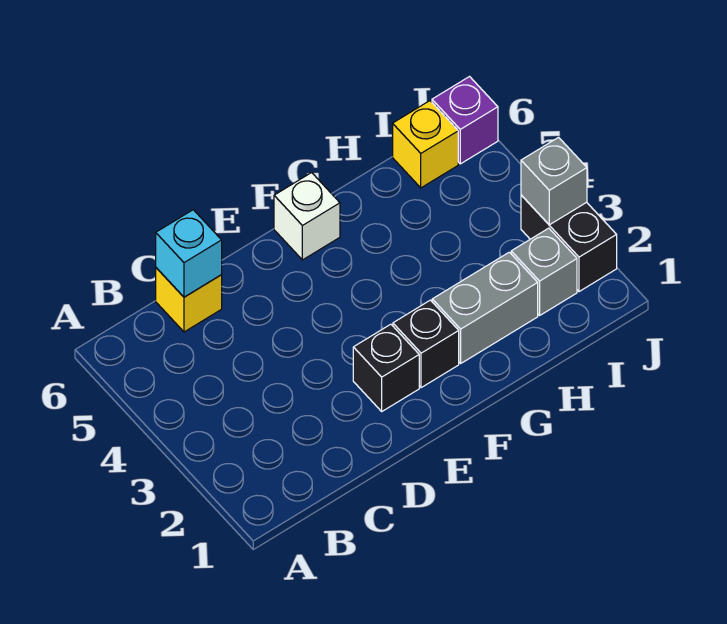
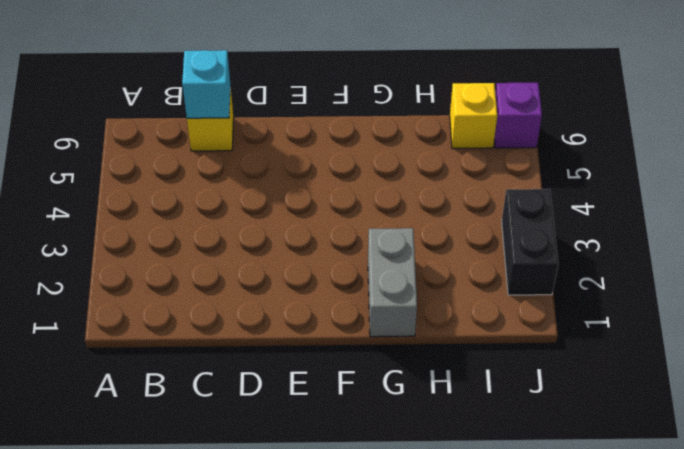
grey brick G1:G2 level 1 -> grey brick G2:H2 level 1
none -> black brick E2 level 1
none -> black brick F2 level 1

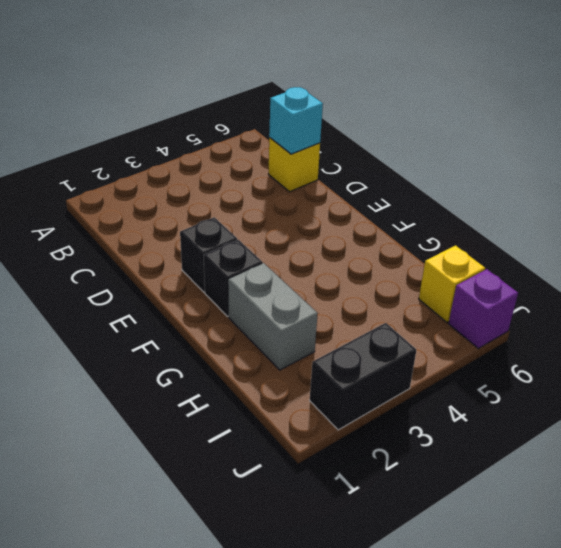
none -> white brick F6 level 1
none -> grey brick I2 level 1

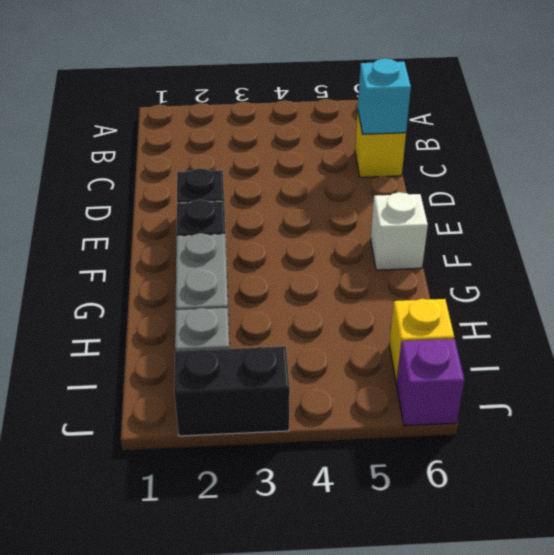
none -> grey brick J3 level 2

